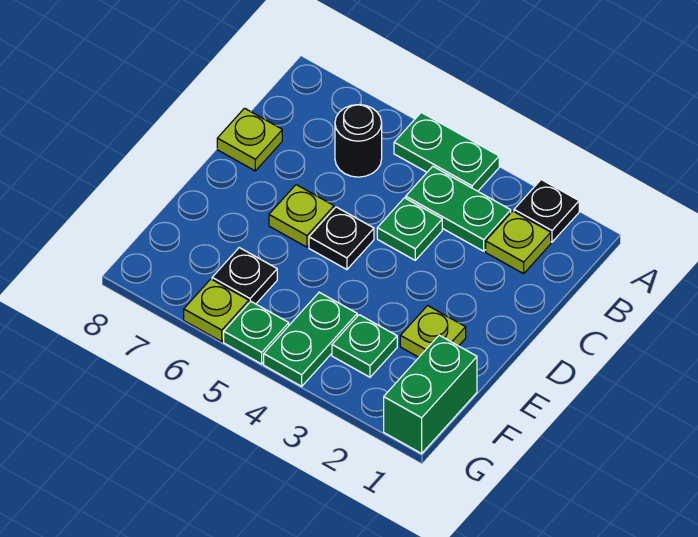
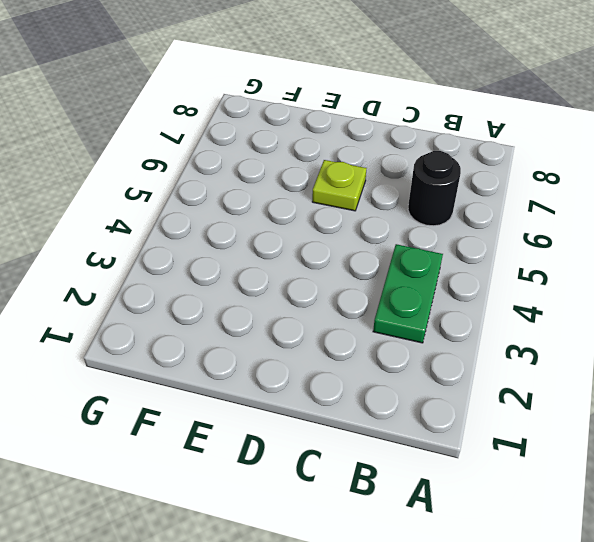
none -> black plate A2 level 1
none -> green plate A4:A5 level 1
none -> lime plate B2 level 1

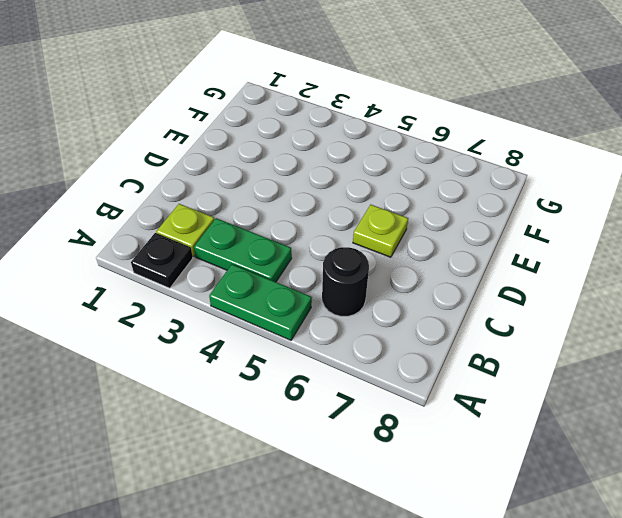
none -> green plate C4 level 1
none -> lime plate C8 level 1
none -> black plate D5 level 1

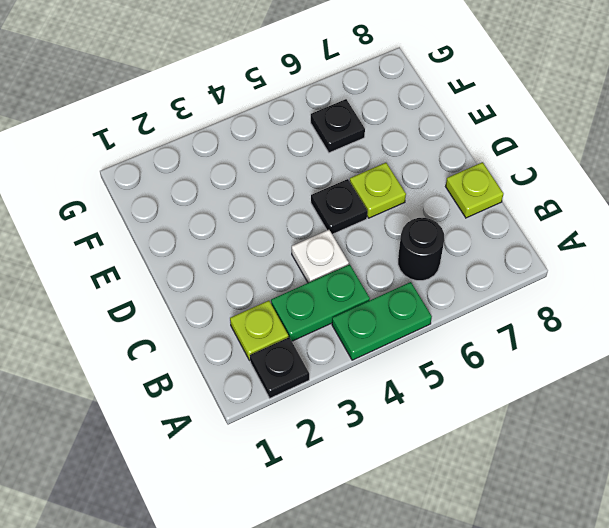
white plate C4 level 1 -> green plate C4 level 1
none -> lime plate E2 level 1
none -> green brick F1:G1 level 1
none -> green plate F3 level 1

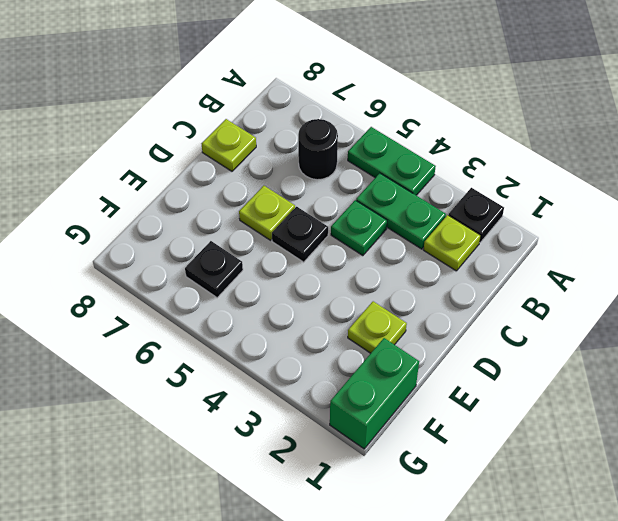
none -> green plate F3 level 1
none -> green plate F4:G4 level 1
none -> green plate G5 level 1

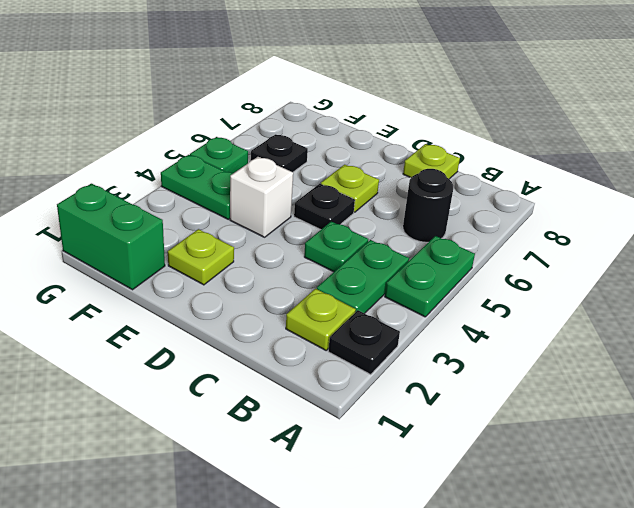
white brick E4 level 1 -> none
none -> green plate F3 level 1
none -> lime plate G6 level 1

